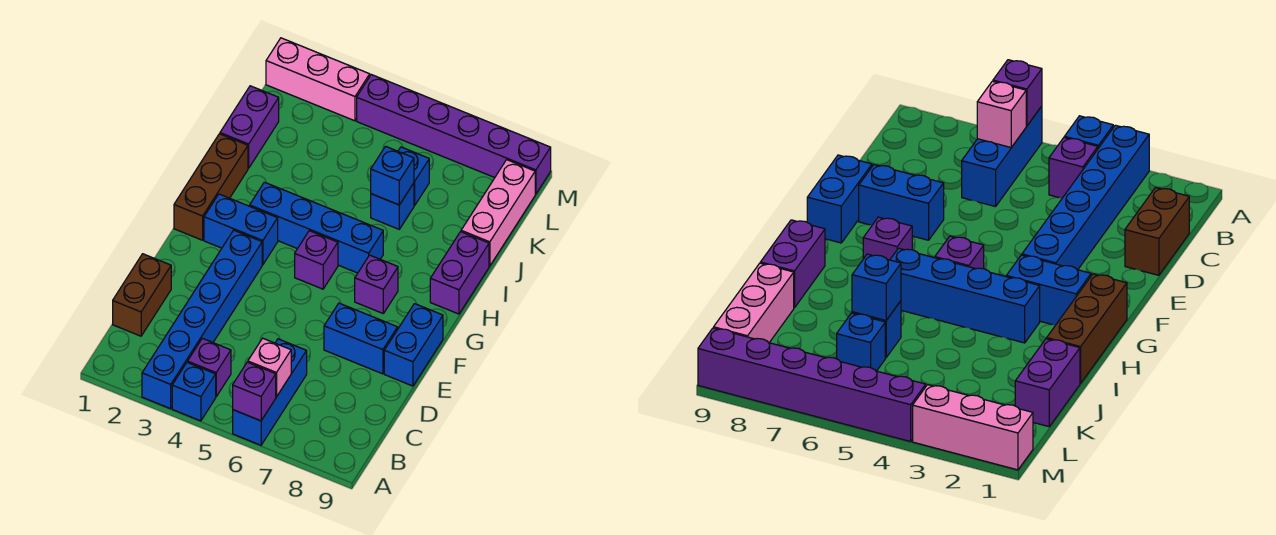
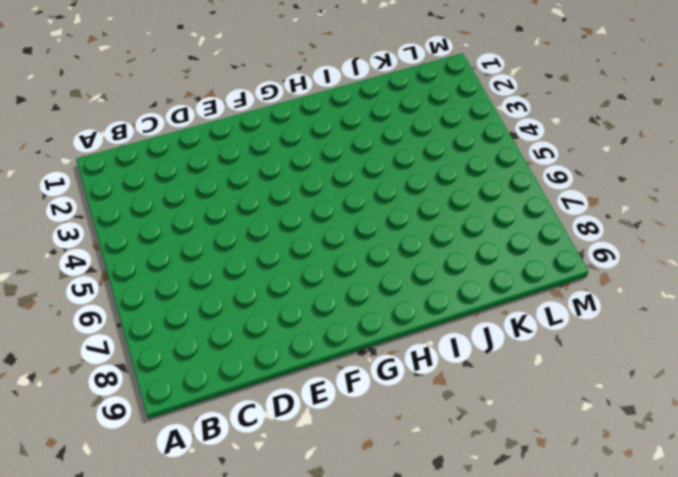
none -> blue brick A3:F3 level 1
none -> blue brick A4 level 1
none -> blue brick A6:C6 level 1

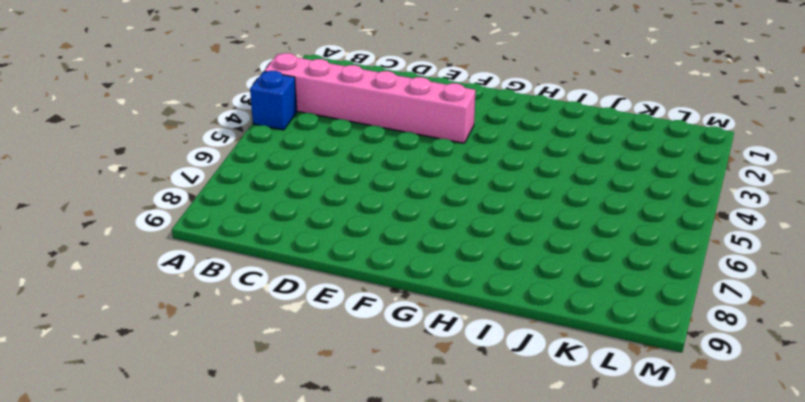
pink brick A3:F3 level 1 -> blue brick A3:F3 level 1
none -> blue brick A6:C6 level 1
none -> purple brick B4 level 1
none -> brown brick C1:D1 level 1

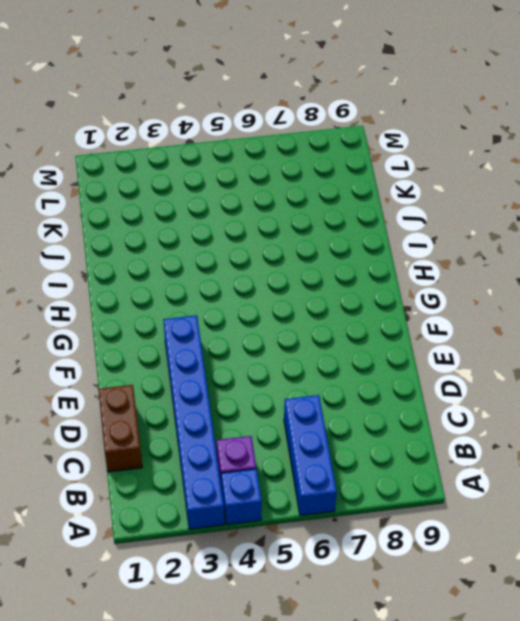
none -> blue brick E7:E8 level 1
none -> blue brick E9:F9 level 1
none -> brown brick G1:I1 level 1

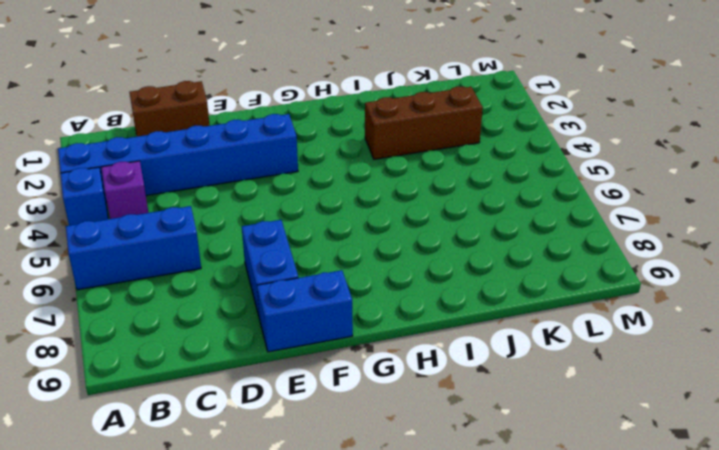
brown brick I3:K3 level 1 -> brown brick G1:I1 level 1
none -> blue brick G2:G3 level 1
none -> purple brick G5 level 1
none -> purple brick G7 level 1

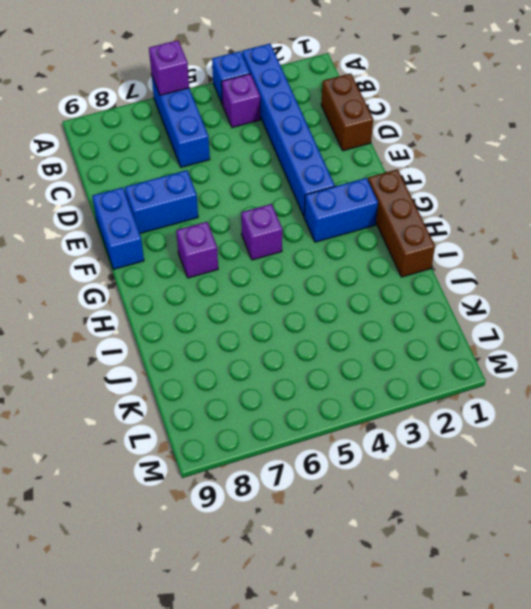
none -> blue brick H3:H6 level 1
none -> purple brick H9:I9 level 1
none -> purple brick J1:K1 level 1

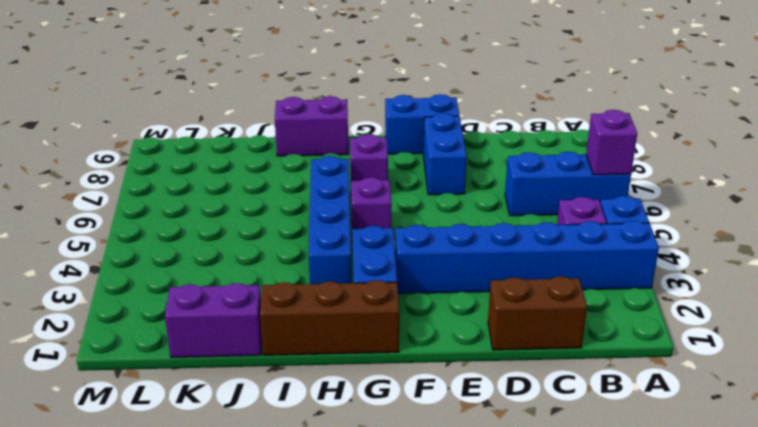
none -> blue brick J6 level 1
none -> pink brick J9:L9 level 1
none -> blue brick K6 level 1

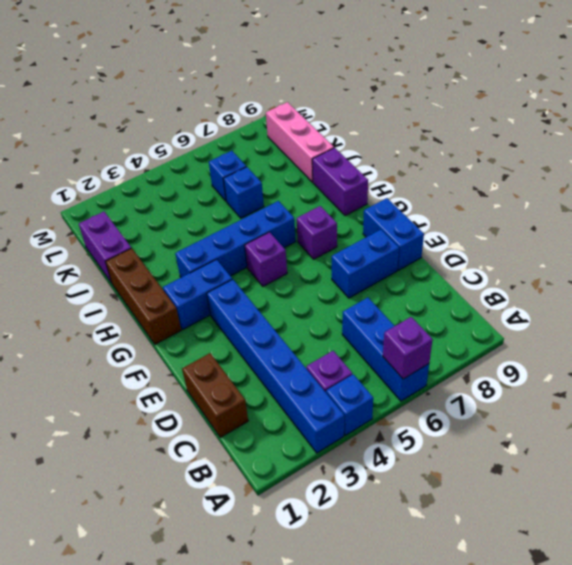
none -> pink brick M1:M3 level 1
none -> purple brick M4:M9 level 1
none -> pink brick B6 level 2

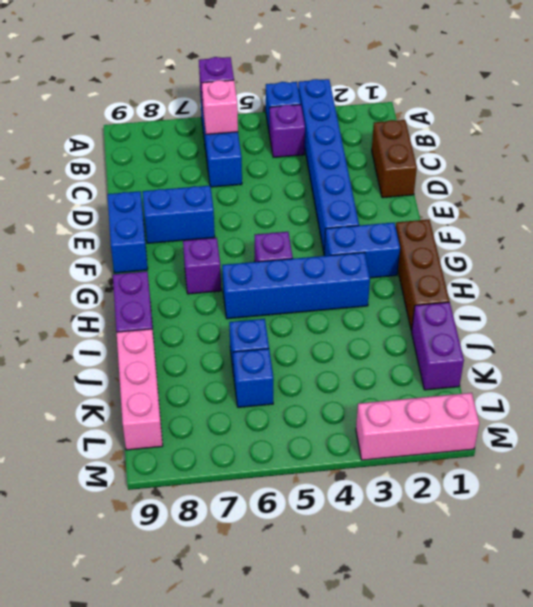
none -> purple brick M4:M9 level 1
none -> blue brick J6 level 2

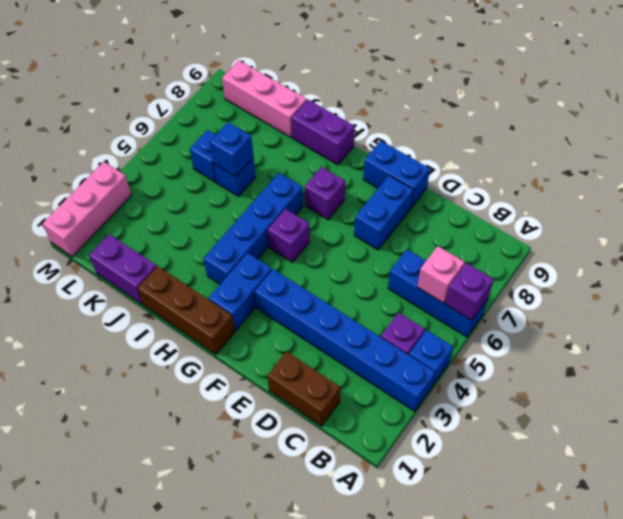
none -> purple brick M4:M9 level 1

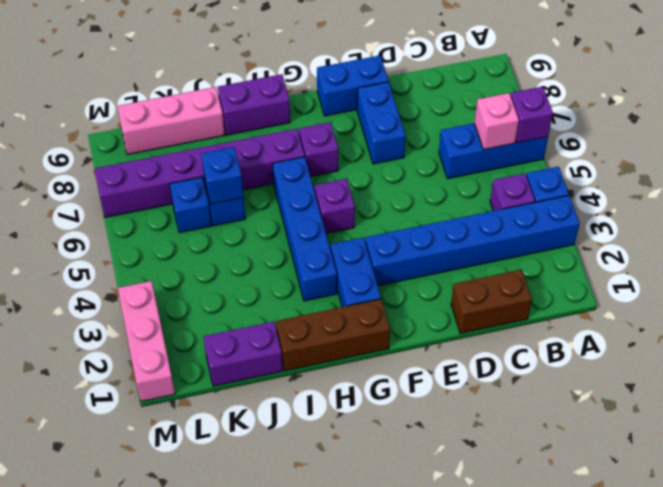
purple brick H7:M7 level 1 -> purple brick M4:M9 level 1

